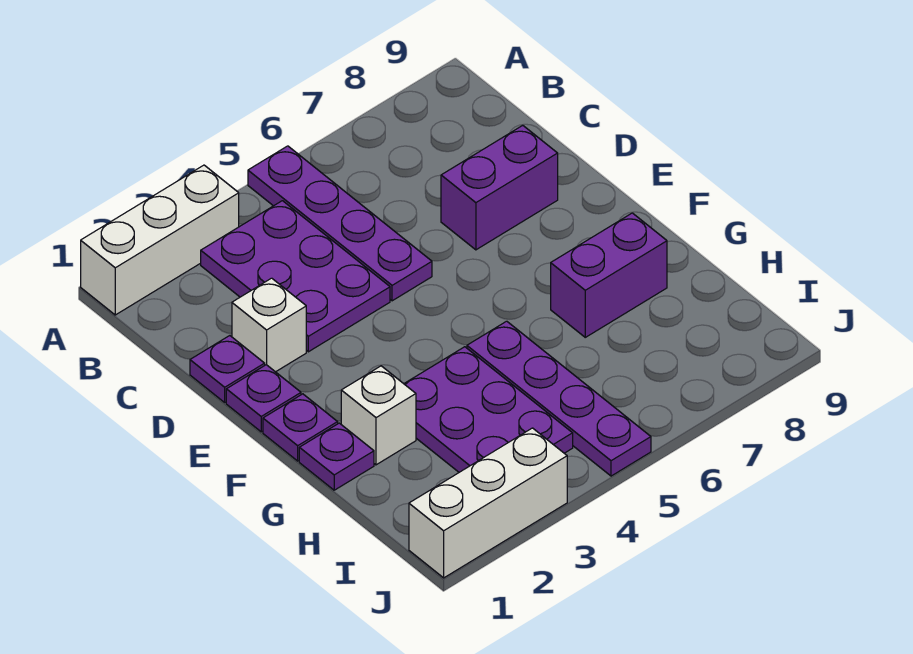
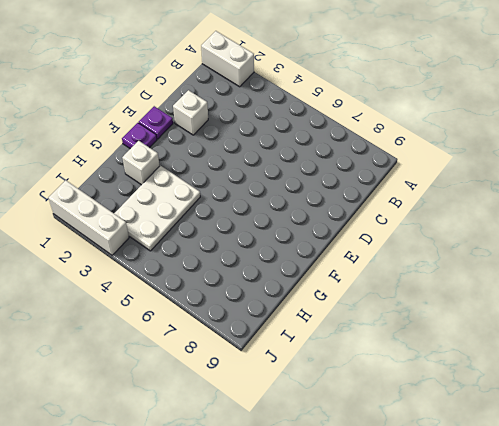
white brick A1:A2 level 1 -> white brick A1:A3 level 1
white plate G3:I4 level 1 -> purple plate G3:I4 level 1
none -> purple plate A5:D5 level 1
none -> purple plate B3:D4 level 1
none -> purple plate D1 level 1

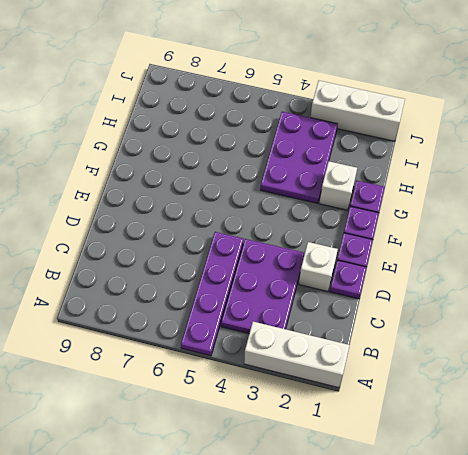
none -> purple brick D7:D8 level 1
none -> purple plate G5:J5 level 1
none -> purple brick G7:G8 level 1

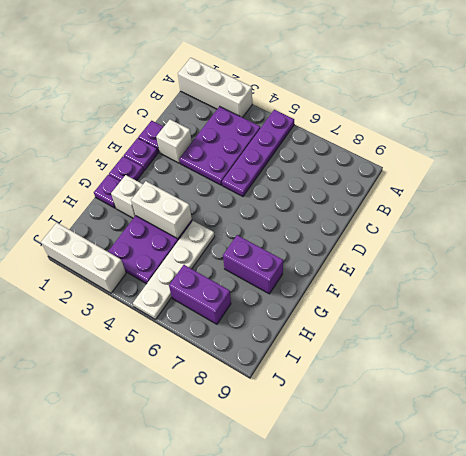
white brick G3:G4 level 2 -> none
white plate G5:J5 level 1 -> purple plate G5:J5 level 1
purple brick I6:I7 level 1 -> purple brick D7:D8 level 1

